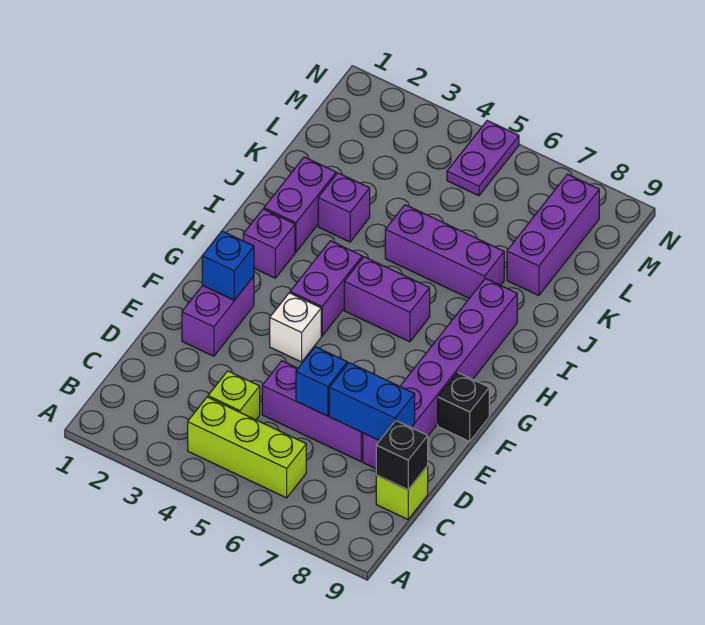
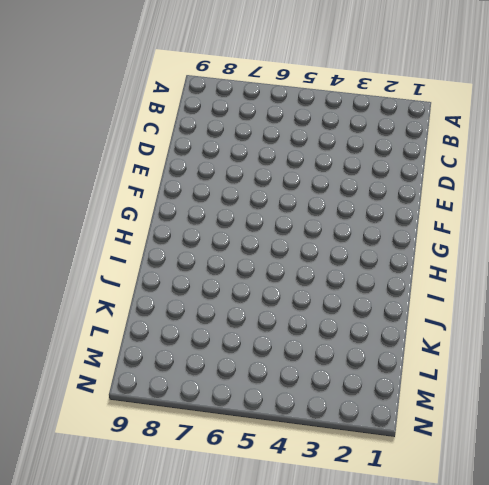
none -> lime brick B4:B6 level 1
none -> lime brick C4 level 1
none -> lime brick C9 level 1

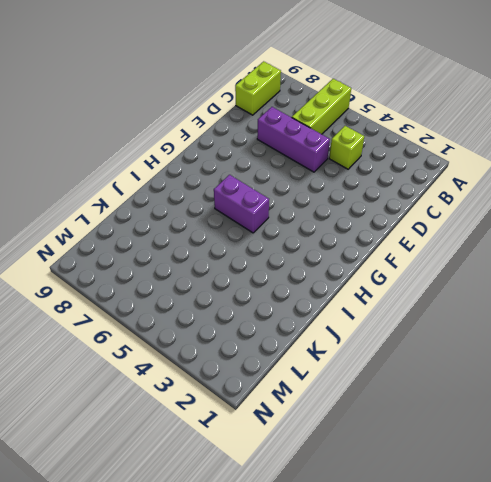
lime brick A6:C6 level 1 -> lime brick B4:B6 level 1
lime brick B9:C9 level 1 -> lime brick C9 level 1
none -> purple brick D8:I8 level 1
none -> purple brick E2:F2 level 1
none -> white brick F4 level 1

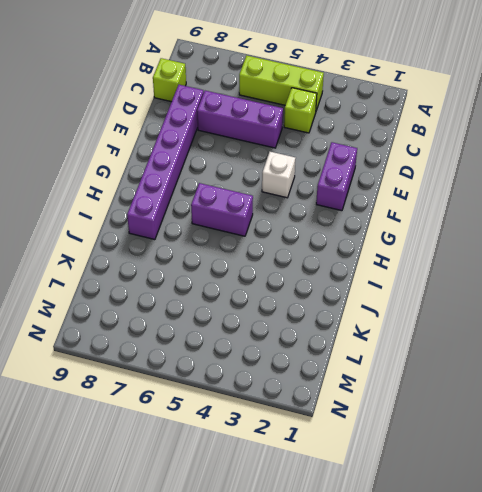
none -> black brick F9 level 1
none -> purple brick G4:H4 level 1
none -> purple brick H2 level 1

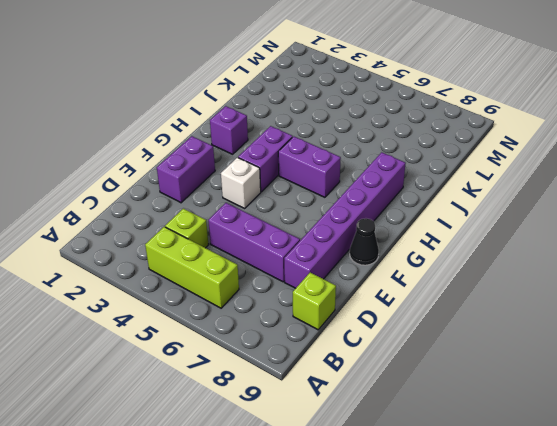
black cone F9 level 1 -> black brick F9 level 1
none -> purple brick I2:J2 level 1
none -> purple brick J3 level 1
none -> purple brick J5:J7 level 1

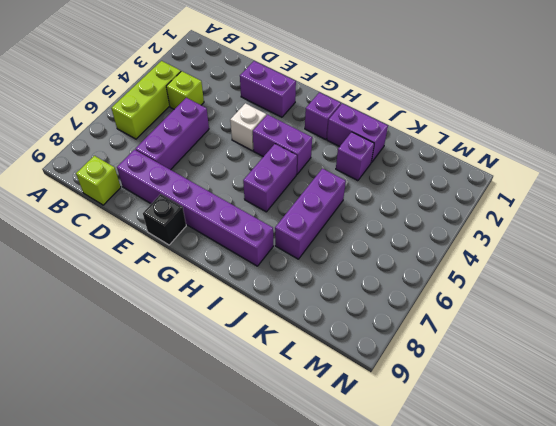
none -> purple brick K8:M8 level 1
none -> purple plate M5:N5 level 1
none -> black brick C9 level 2

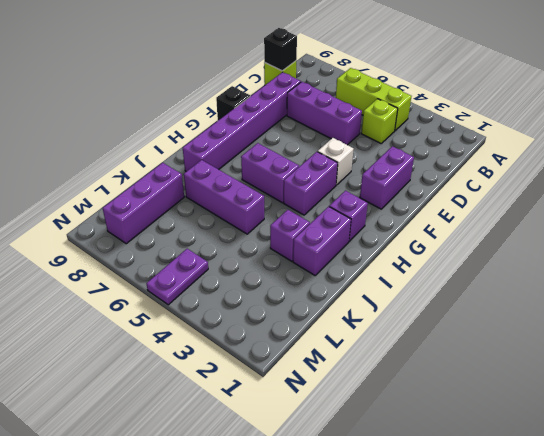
none -> blue brick D6 level 2
none -> blue brick D7:D8 level 2
none -> blue brick F2 level 2

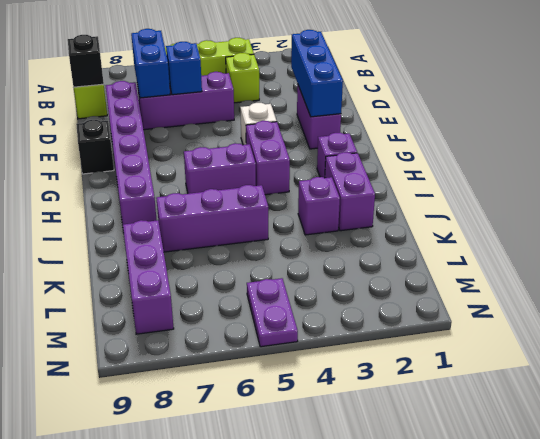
blue brick C7:D7 level 2 -> blue brick D7:D8 level 2
blue brick D2:F2 level 2 -> blue brick F2 level 2

